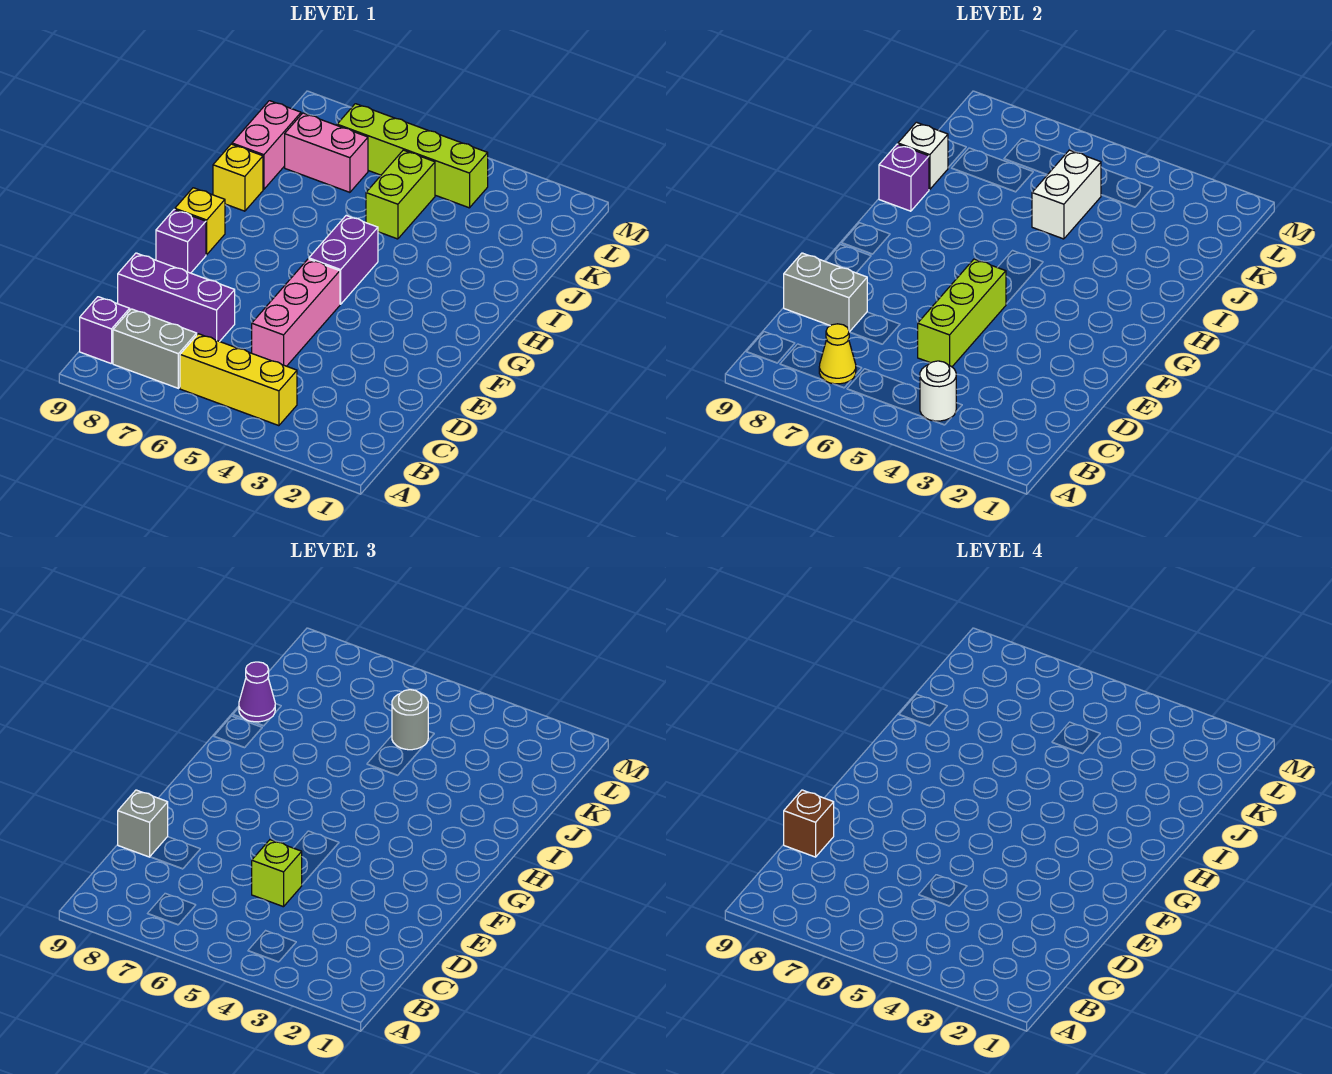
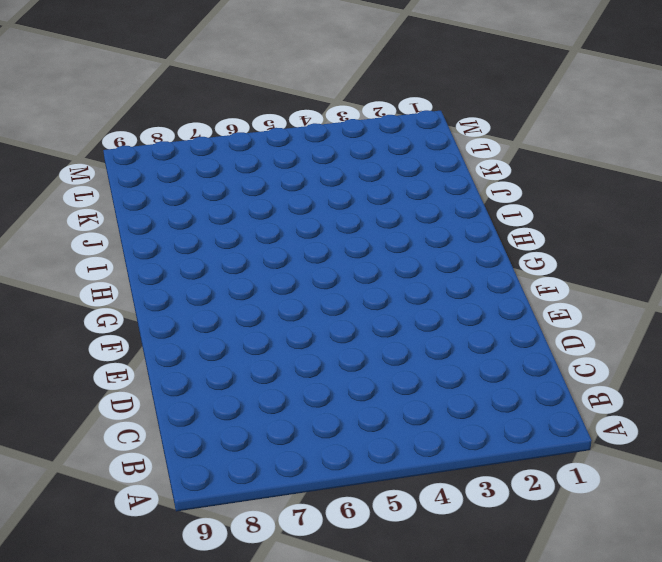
none -> yellow brick B4:B6 level 1
none -> grey brick B7:B8 level 1
none -> purple brick B9 level 1

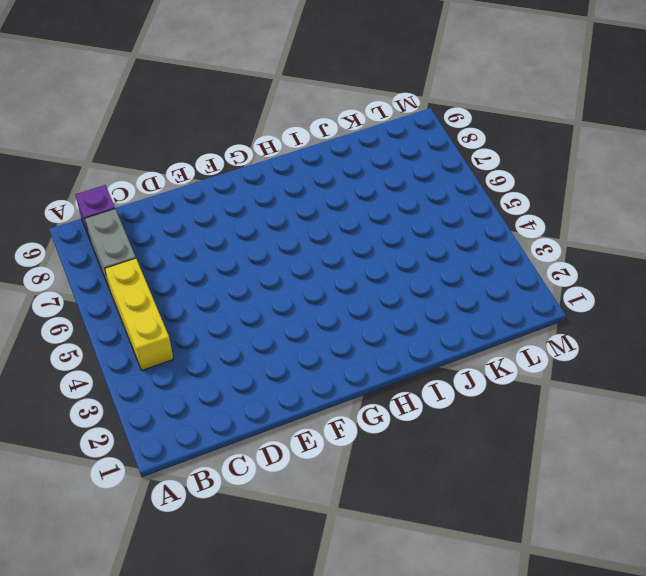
none -> pink brick D5:F5 level 1
none -> purple brick D7:D9 level 1
none -> purple brick F9 level 1

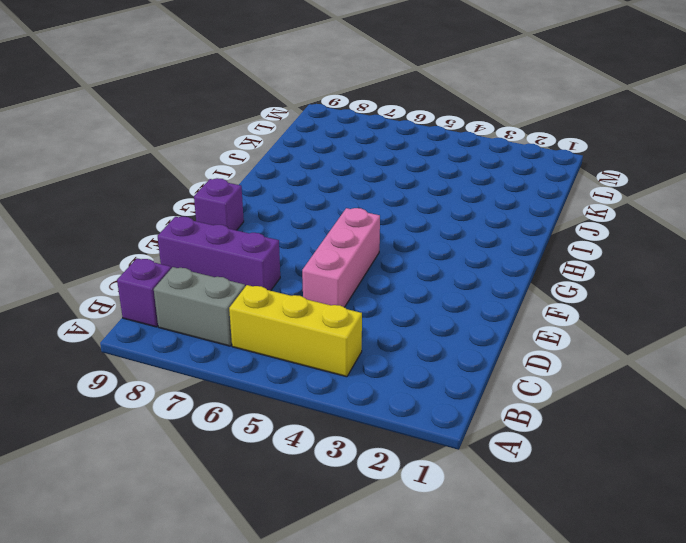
none -> purple brick G5:H5 level 1
none -> yellow brick G9 level 1
none -> yellow brick I9 level 1

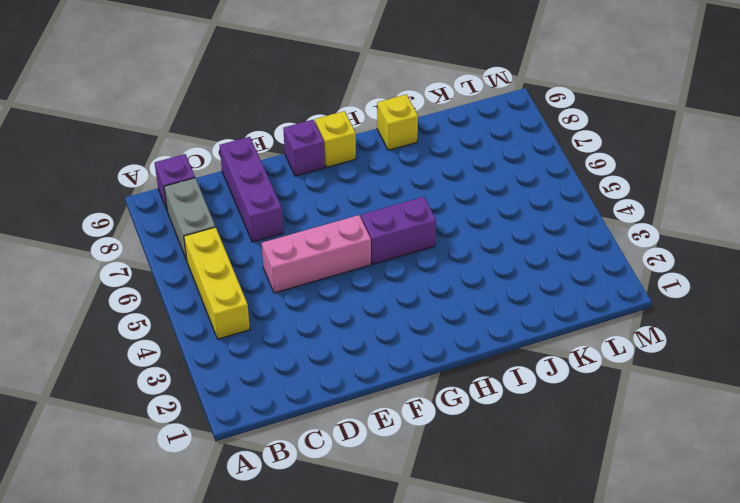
none -> lime brick J5:K5 level 1
none -> pink brick J9:K9 level 1
none -> pink brick K7:K8 level 1

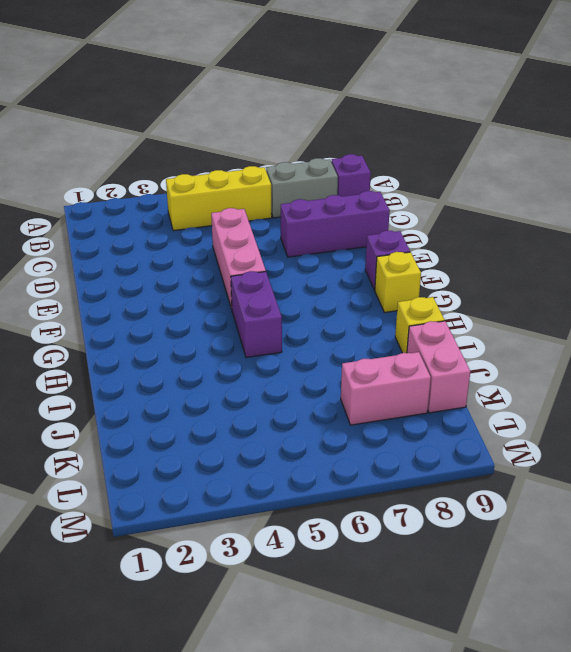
none -> lime brick J5:K5 level 1
none -> lime brick L4:L7 level 1
none -> white round brick B4 level 2

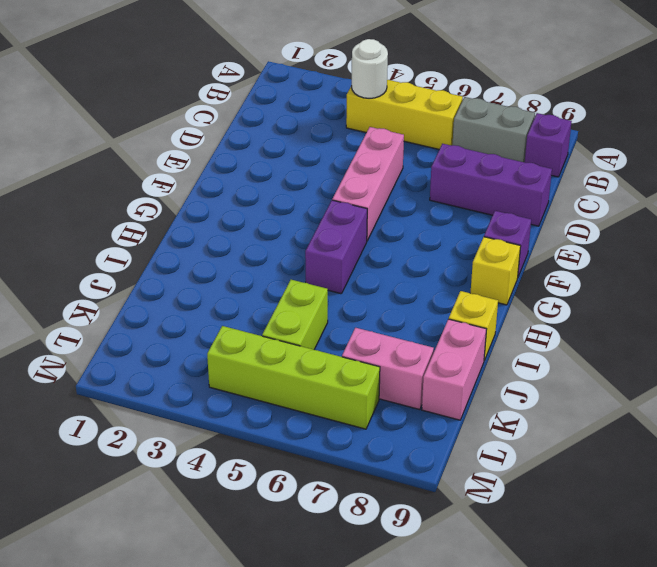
none -> yellow cone B7 level 2
none -> lime brick D5:F5 level 2
none -> grey brick D8:D9 level 2

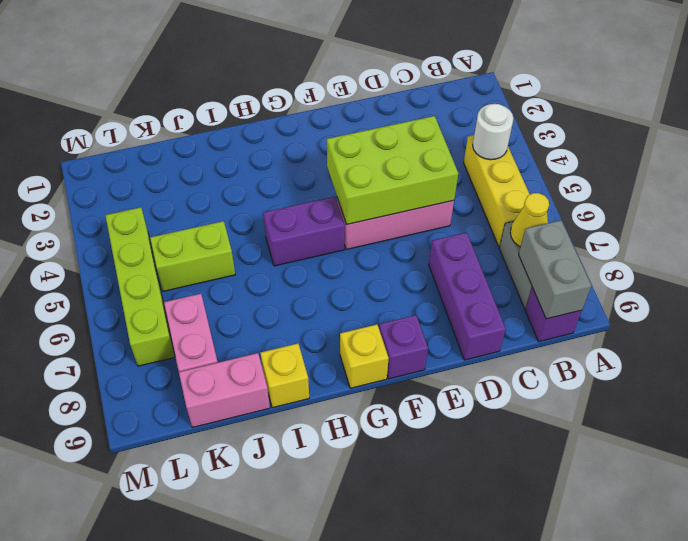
grey brick B8:B9 level 2 -> grey brick D8:D9 level 2
lime brick D4:F5 level 2 -> lime brick D5:F5 level 2
none -> purple brick I9 level 2
none -> white brick J5:K5 level 2
none -> white brick J9 level 2

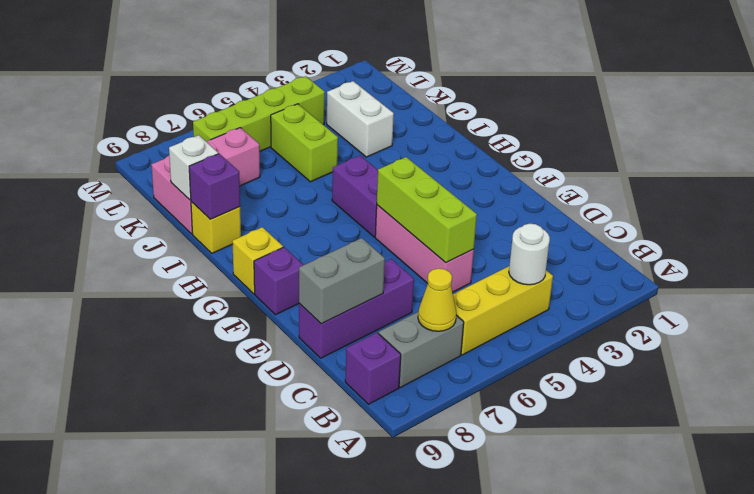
white brick J3:K3 level 1 -> white brick J5:K5 level 2
none -> lime brick D5 level 3
none -> grey brick D9 level 3
none -> purple cone J9 level 3

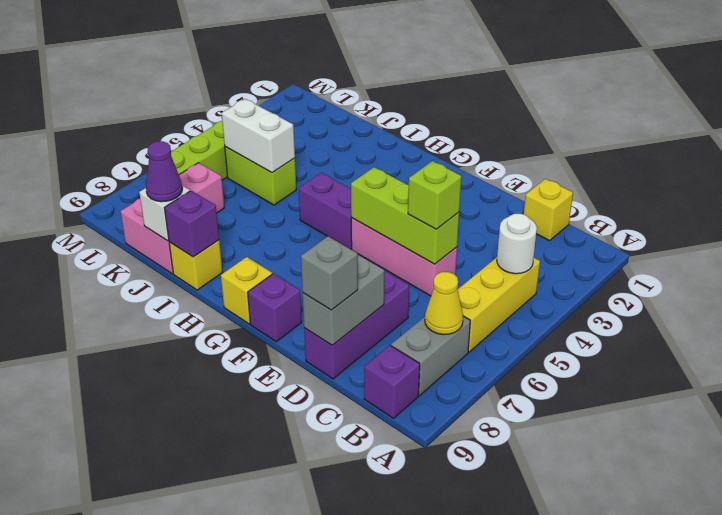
yellow brick C1 level 1 -> none
none -> grey round brick K5 level 3
none -> brown brick D9 level 4

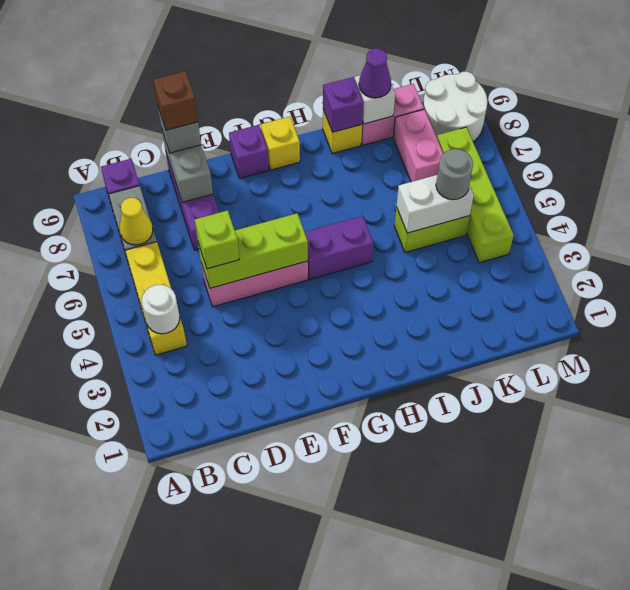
white round brick L8:M9 level 1 -> none

